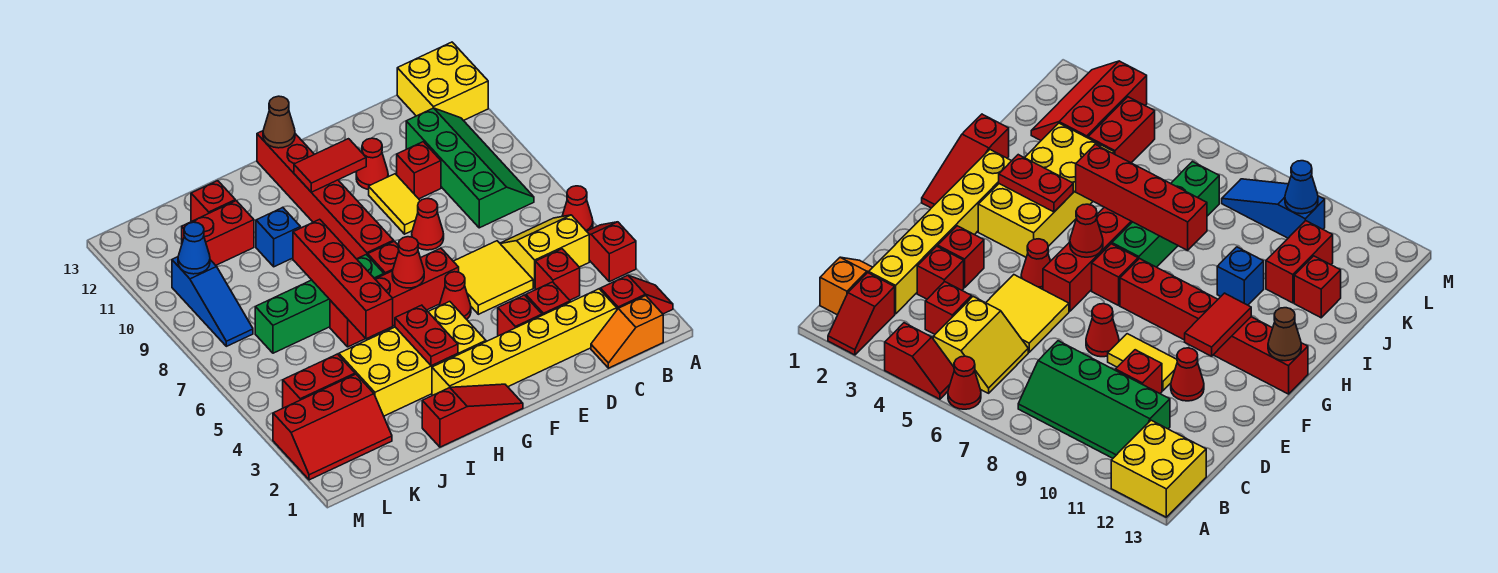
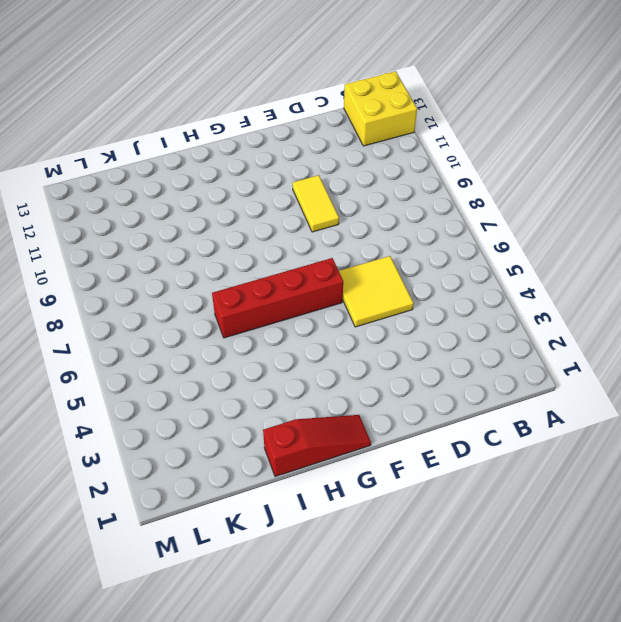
none -> red slope A2:B2 level 1 top B
none -> red slope A4:A5 level 1 top 4
none -> red cone A6 level 1
none -> orange slope B1:C1 level 1 top B

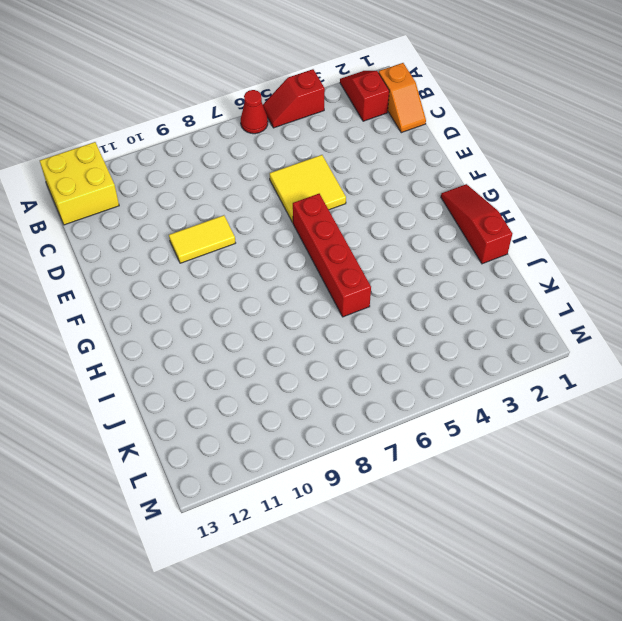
none -> yellow slope B5:C6 level 1 top 5
none -> green slope B8:C11 level 1 top C
none -> yellow brick C2:H2 level 1
none -> red brick C4 level 1

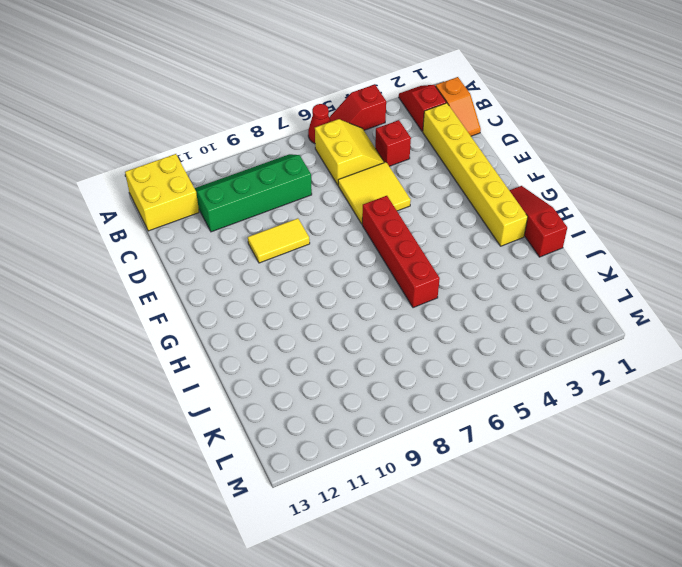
yellow slope B5:C6 level 1 top 6 -> yellow slope B5:C6 level 1 top 5
none -> red brick D3 level 1
none -> red brick D10 level 1
none -> red brick E3 level 1
none -> red cone E8 level 1

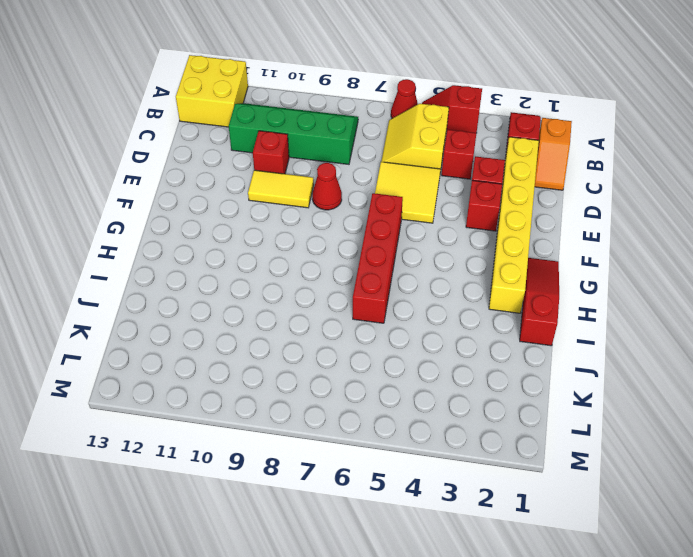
none -> red cone E11 level 1
none -> red cone F5 level 1
none -> yellow brick G3:J4 level 1
none -> red brick G7 level 1

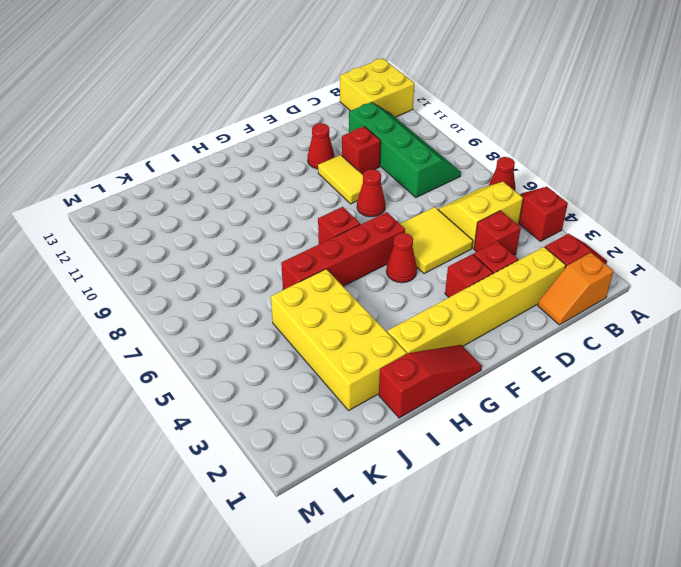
yellow brick I2:J5 level 1 -> yellow brick G3:J4 level 1
none -> red brick G8:G13 level 1
none -> green brick H7:K7 level 1
none -> blue brick I10 level 1
none -> red brick J11:K11 level 1

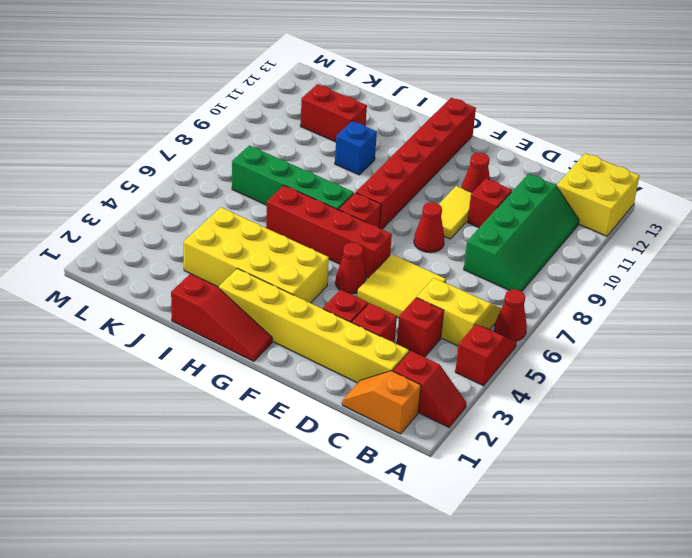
none -> red brick J12 level 1
none -> red slope K2:M3 level 1 top 3
none -> red brick K4:L4 level 1
none -> blue slope L8:L10 level 1 top 10

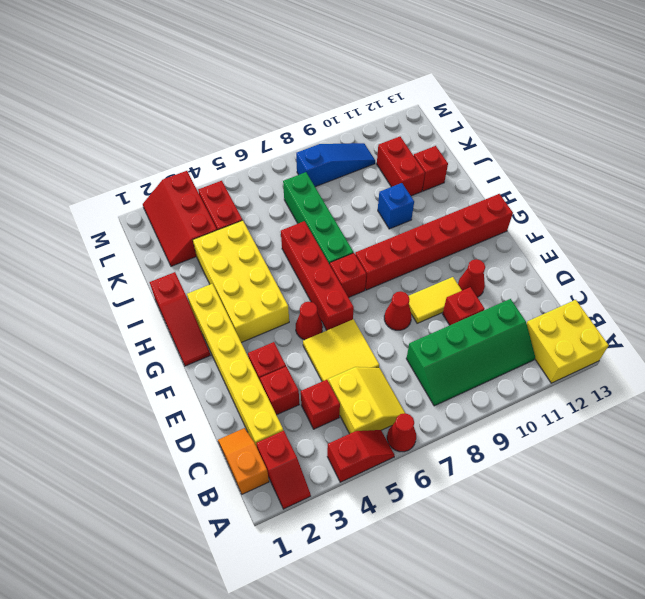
blue slope L8:L10 level 1 top 8 -> blue slope L8:L10 level 1 top 10
none -> red tile F11:G11 level 2
none -> red cone G6 level 2
none -> brown cone G13 level 2
none -> red plate H3:H4 level 2

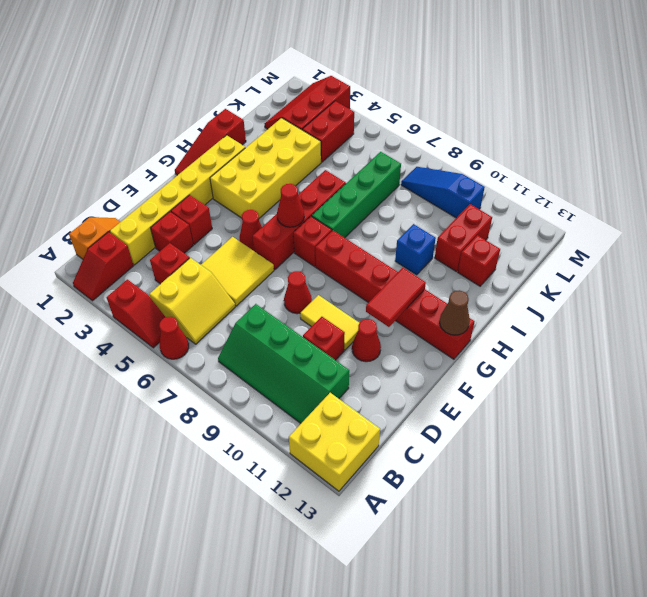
none -> red plate H3:H4 level 2
none -> red brick I5:I8 level 2
none -> blue cone L10 level 2

